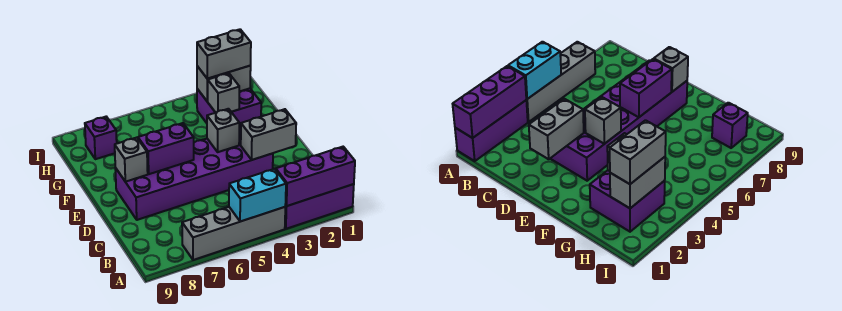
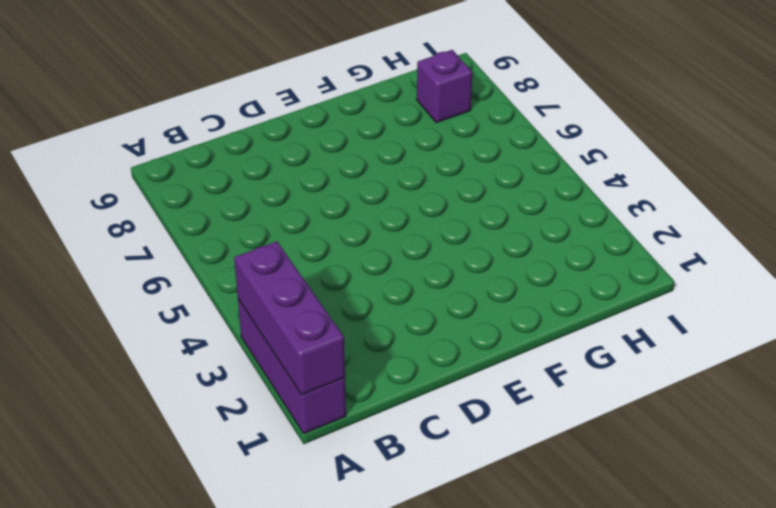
none -> grey brick A4:A7 level 1
none -> purple brick D3:E8 level 1
none -> purple brick G2:H3 level 1

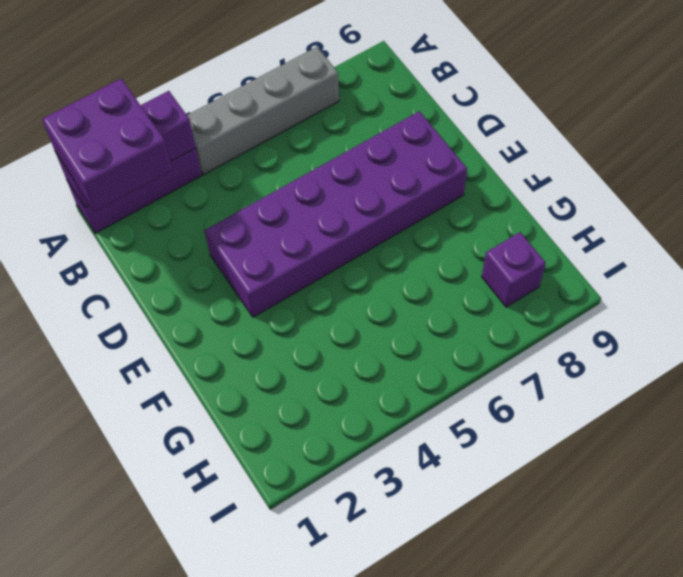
purple brick A1:B2 level 3 -> purple brick G2:H3 level 1
none -> cyan brick A4:A5 level 2
none -> grey brick D2:D3 level 2
none -> grey brick E4 level 2

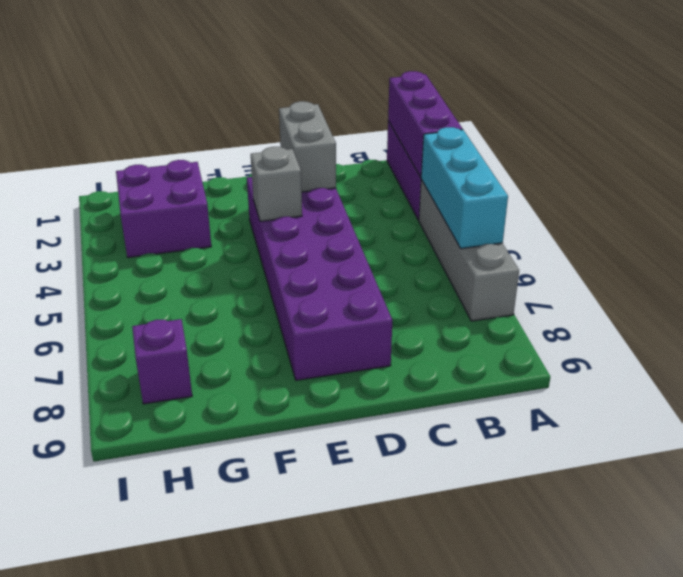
cyan brick A4:A6 level 2 -> cyan brick A4:A5 level 2
none -> purple brick E6:E7 level 2
none -> grey brick E8 level 2
none -> grey brick G3 level 2

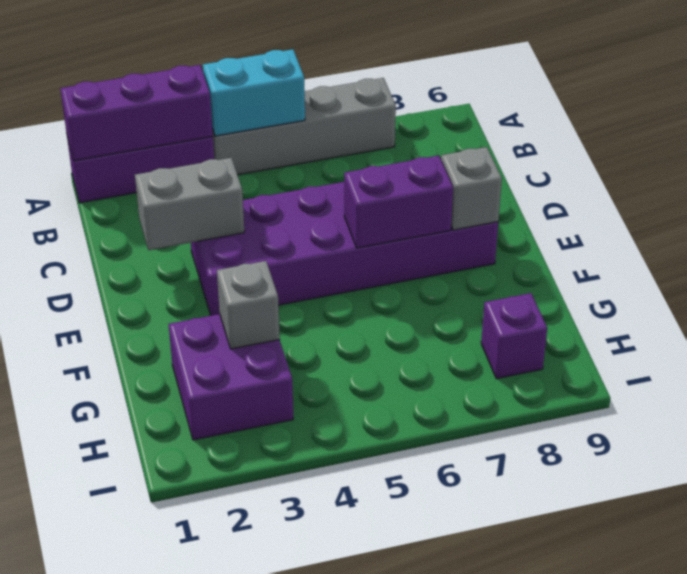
none -> grey brick E4 level 2
none -> grey brick H2:H3 level 2
none -> grey brick H2:H3 level 3

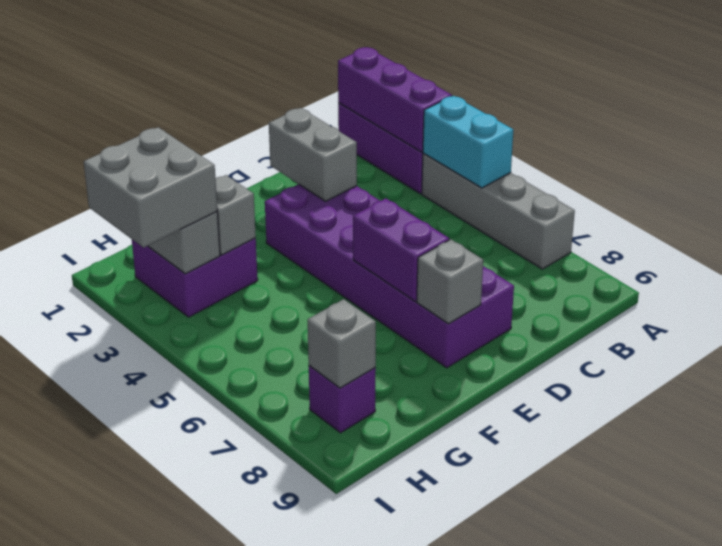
grey brick H2:I3 level 3 -> grey brick H2:H3 level 3
grey brick H8 level 2 -> grey brick E4 level 2

